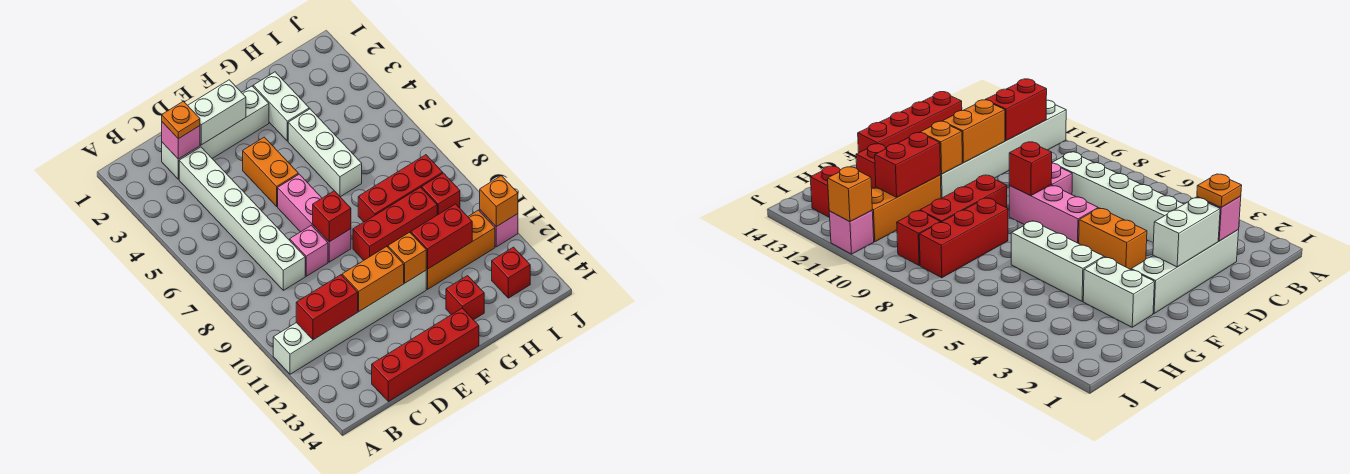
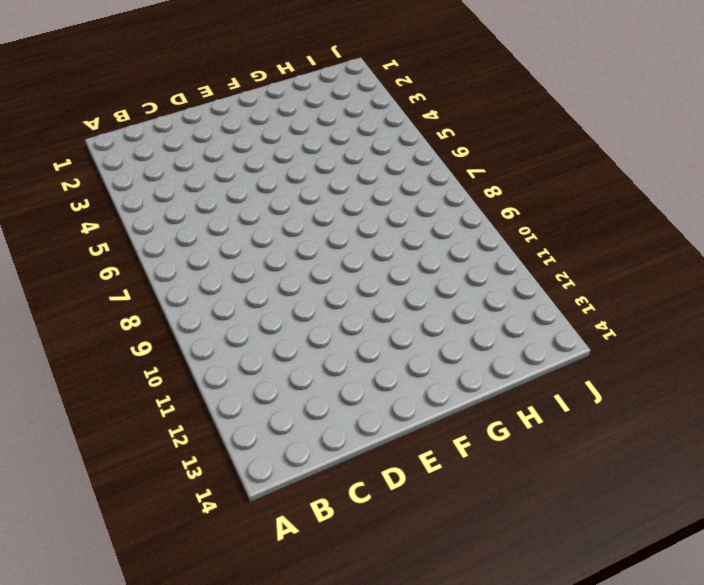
none -> white brick A11:F11 level 1
none -> white brick C2:F2 level 1
none -> white brick C3:C8 level 1

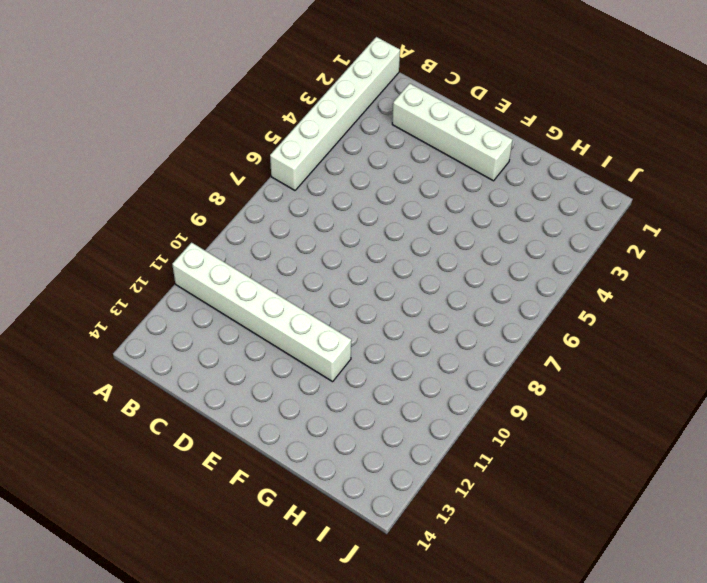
white brick A1:A6 level 1 -> white brick C3:C8 level 1
none -> red brick C14:F14 level 1
none -> pink brick D8 level 1
none -> orange brick E4:E5 level 1

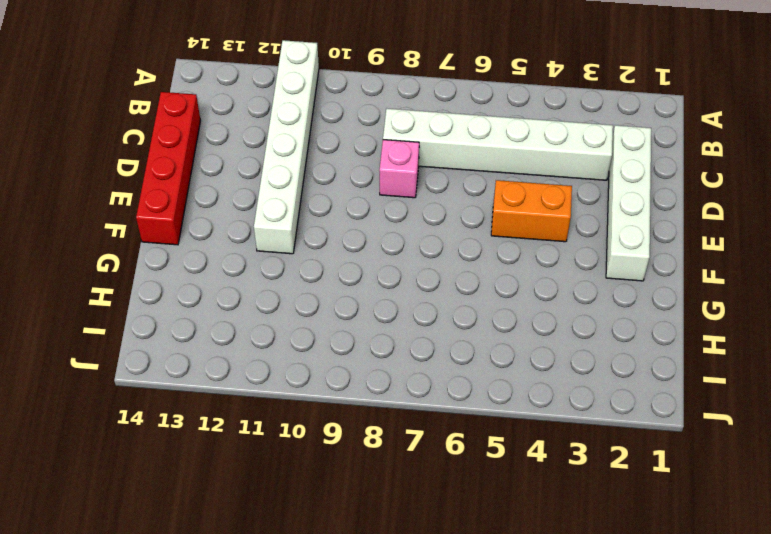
none -> pink brick E6:E8 level 1
none -> red brick F9:H9 level 1
none -> white brick G2:G3 level 1

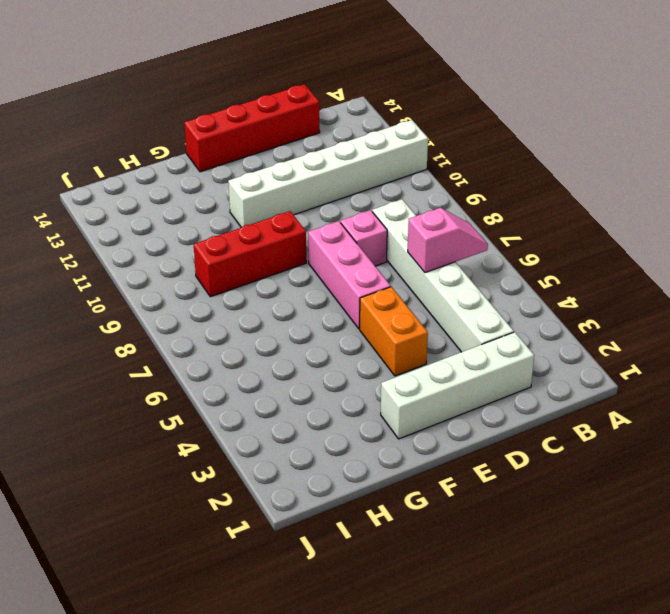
pink slope B6:C6 level 2 top C -> none
none -> white brick G2:G3 level 1
none -> white brick G4:G6 level 1
none -> red brick G8:I8 level 1

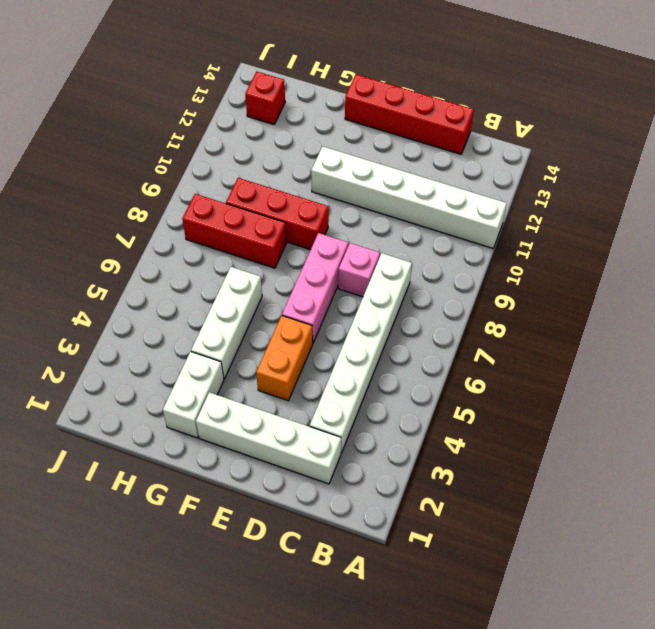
none -> orange brick G11:I11 level 1
none -> red brick G13 level 1
none -> red brick I9 level 1

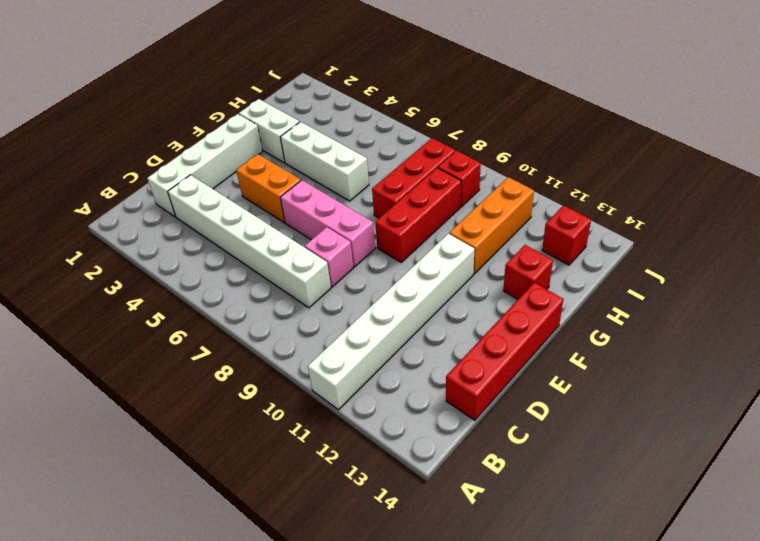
none -> pink brick J11 level 1
none -> red brick B11:C11 level 2
none -> pink brick C2 level 2

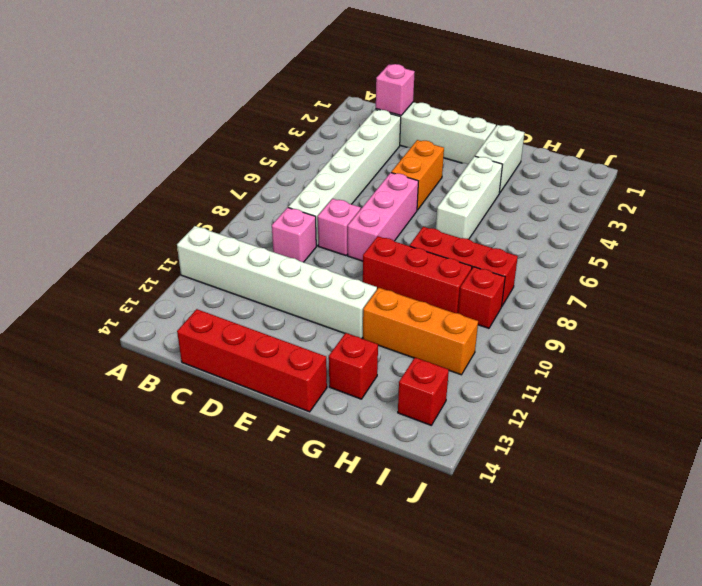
pink brick C9 level 1 -> pink brick J11 level 1
none -> red brick B11:C11 level 2
none -> white brick D2:E2 level 2
none -> orange brick D11:E11 level 2

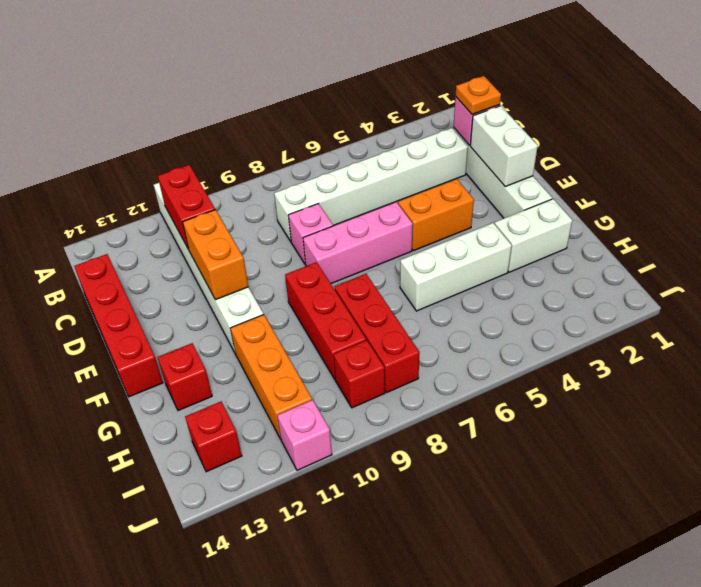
none -> red brick E8 level 2
none -> orange brick F11 level 2
none -> red brick G11:H11 level 2

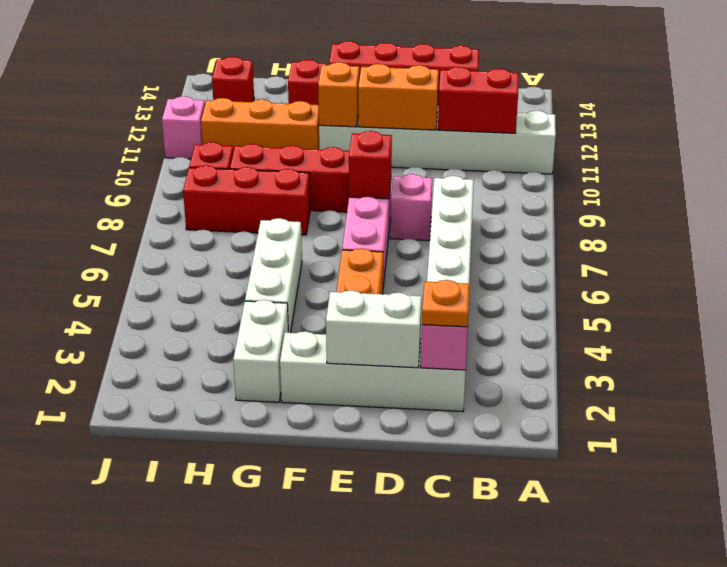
none -> red brick G11:H11 level 2
none -> orange brick J11 level 2

